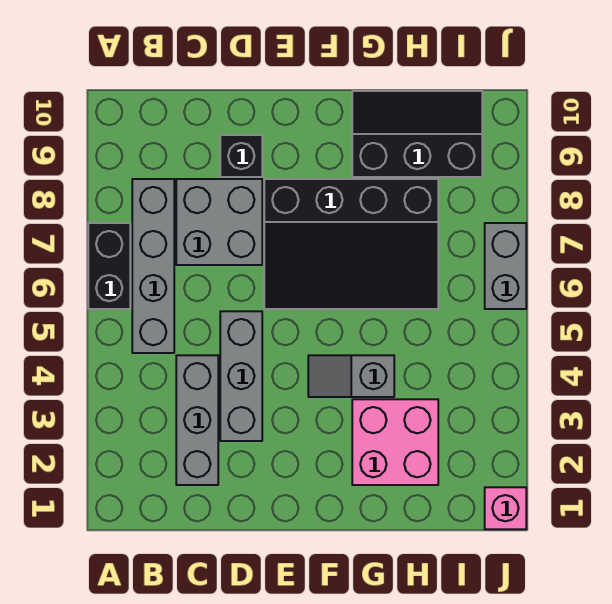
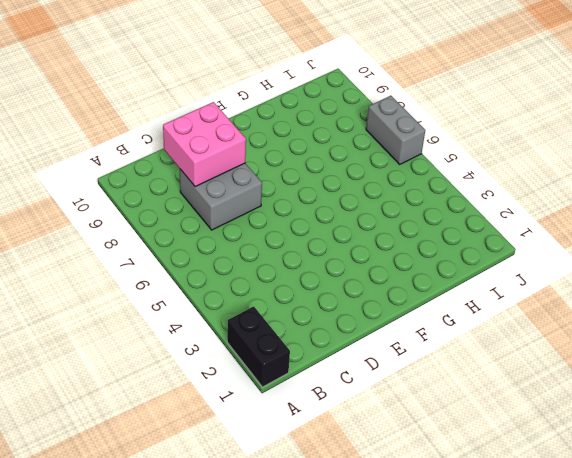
black brick A1:A2 level 1 -> black brick A6:A7 level 1
pink brick C8:D9 level 2 -> pink brick G2:H3 level 1
none -> grey brick B5:B8 level 1
none -> grey brick C2:C4 level 1
none -> grey brick D3:D5 level 1

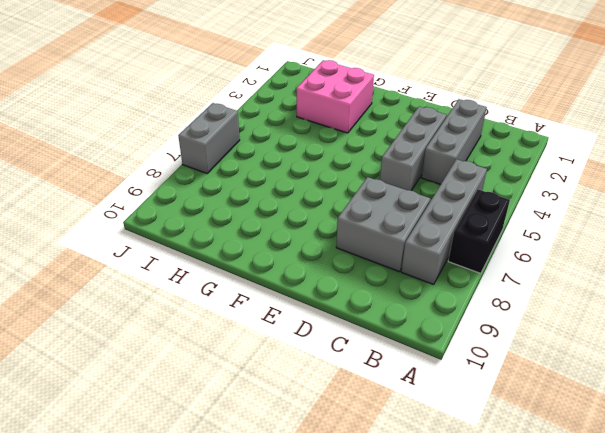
none -> black brick D9 level 1
none -> black slope E6:H8 level 1 top 8
none -> grey slope F4:G4 level 1 top G

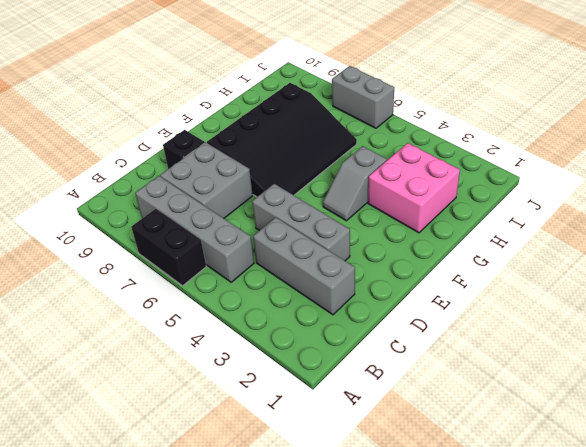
none -> black slope G9:I10 level 1 top 9
none -> pink brick J1 level 1

